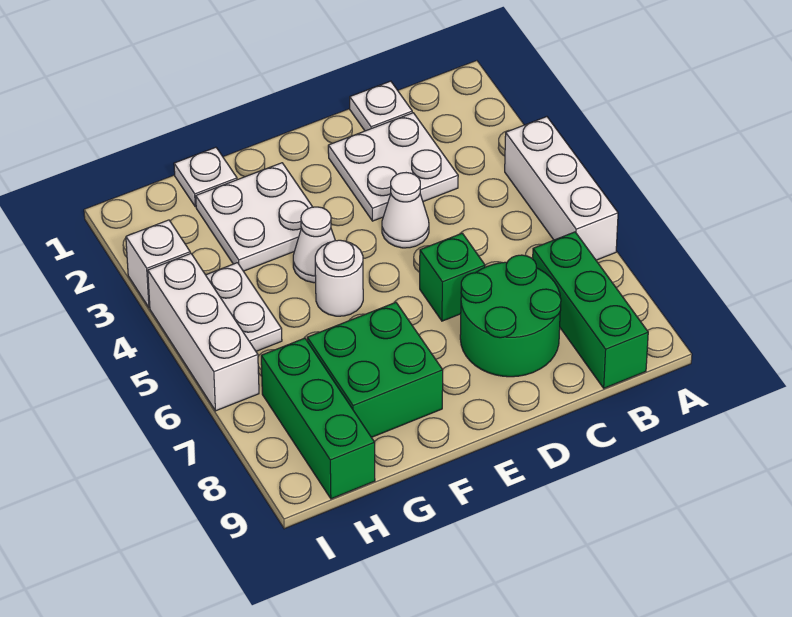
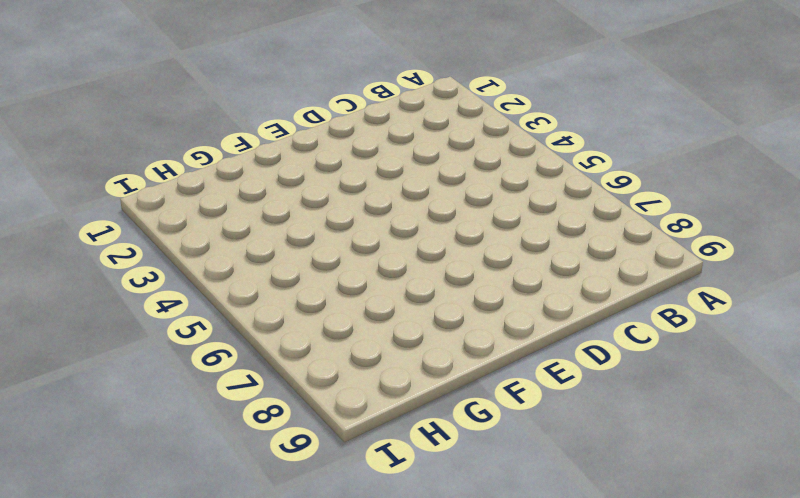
none -> white brick A4:A6 level 1
none -> green brick B7:B9 level 1
none -> white plate C1 level 1

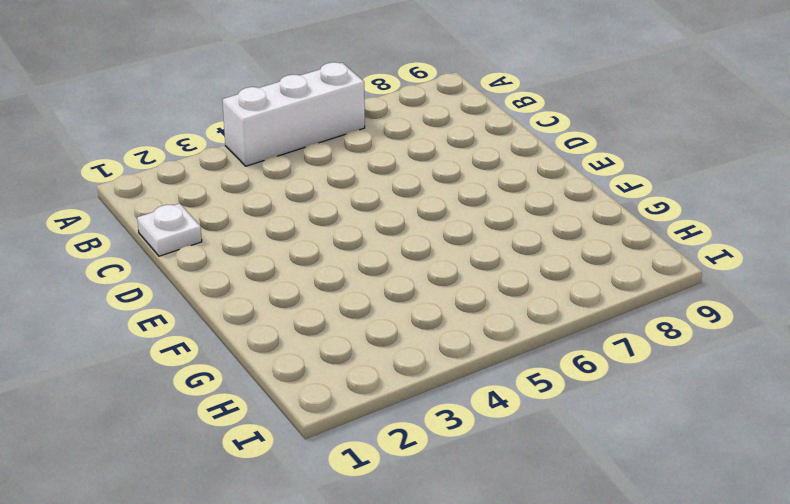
none -> green brick B7:B9 level 1
none -> white plate C2:D3 level 1
none -> green round brick C7:D8 level 1

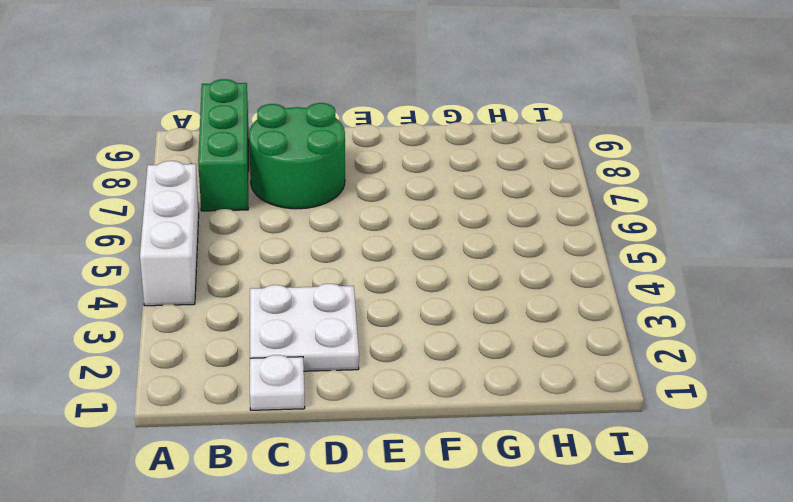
none -> white cone D4 level 1
none -> green brick D6 level 1
none -> white plate F2:G3 level 1

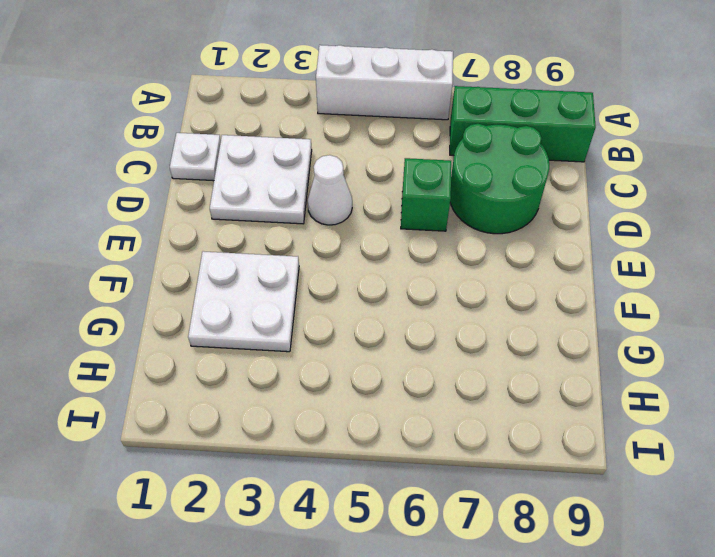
none -> white cone F4 level 1
none -> white round brick F5 level 1
none -> green brick F7:G8 level 1

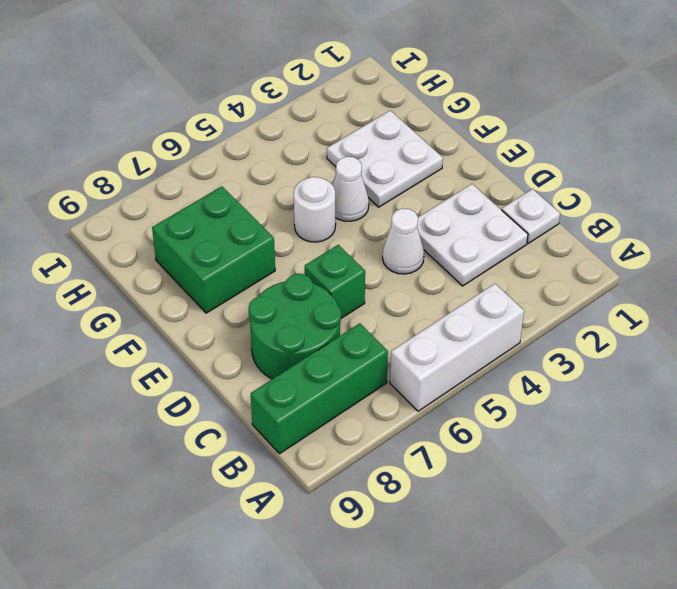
none -> white plate G1 level 1
none -> white plate H4:H5 level 1
none -> green brick H7:H9 level 1

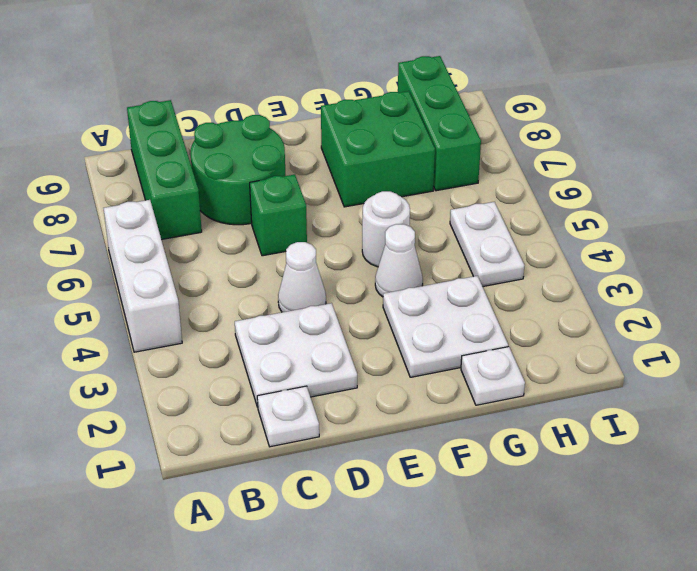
none -> white brick I3 level 1
none -> white brick I4:I6 level 1

